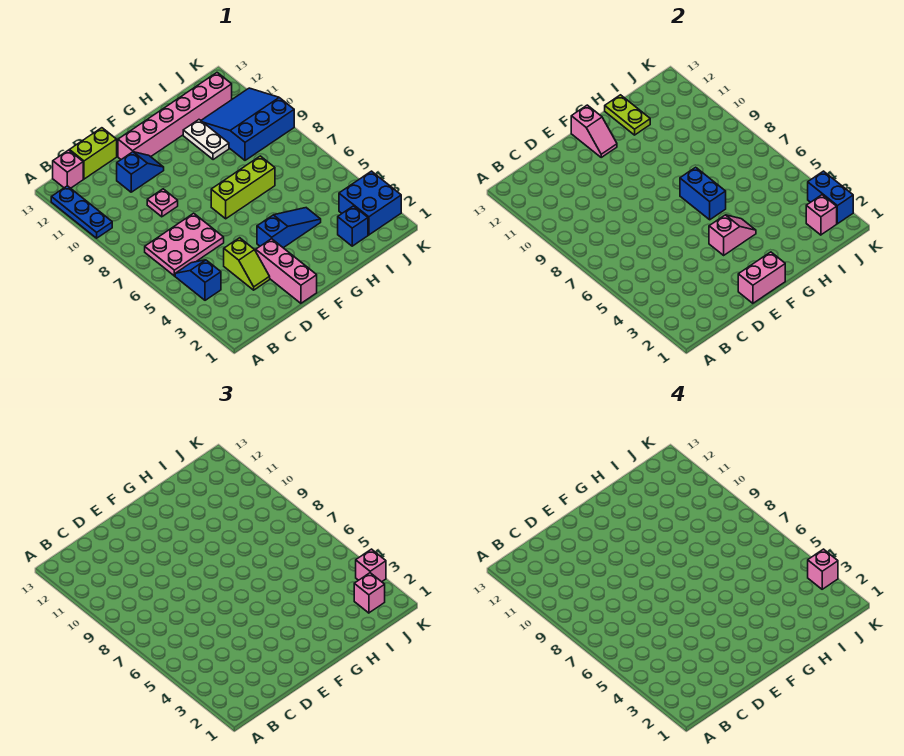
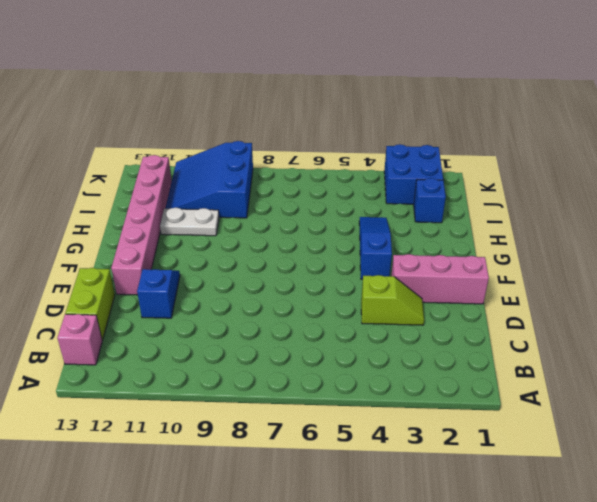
none -> blue plate A10:A12 level 1
none -> blue slope B4:B5 level 1 top 4
none -> pink plate B6:D7 level 1

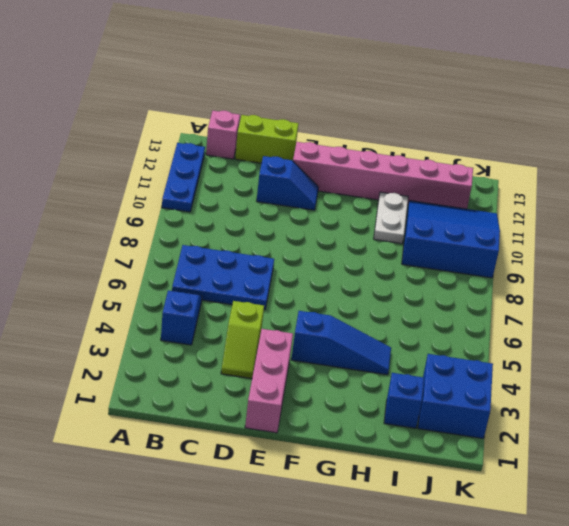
blue plate B6:D7 level 1 -> pink plate B6:D7 level 1
none -> pink plate D9 level 1
none -> lime brick F7:H7 level 1
none -> pink brick E1:F1 level 2

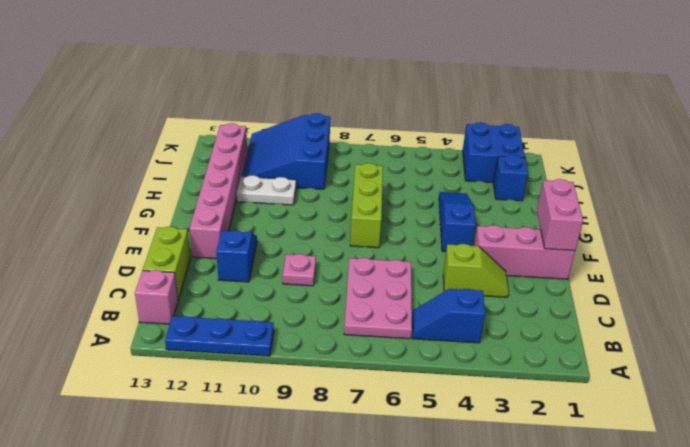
none -> pink slope F4:G4 level 2 top F
none -> pink slope F12:F13 level 2 top 13
none -> blue brick G6:G7 level 2

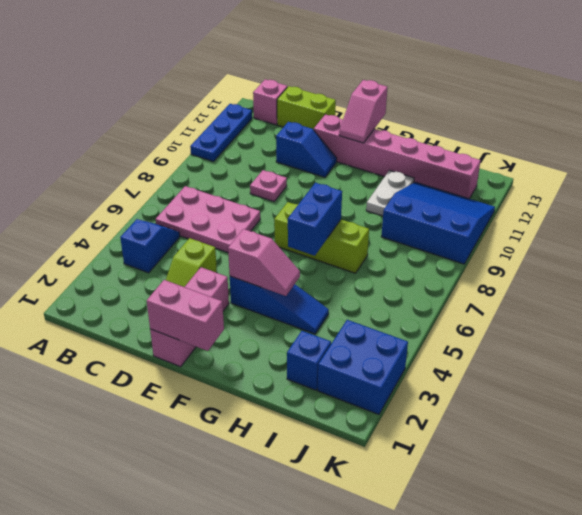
none -> lime plate H12:H13 level 2
none -> pink brick J2 level 2
none -> blue brick K2:K3 level 2

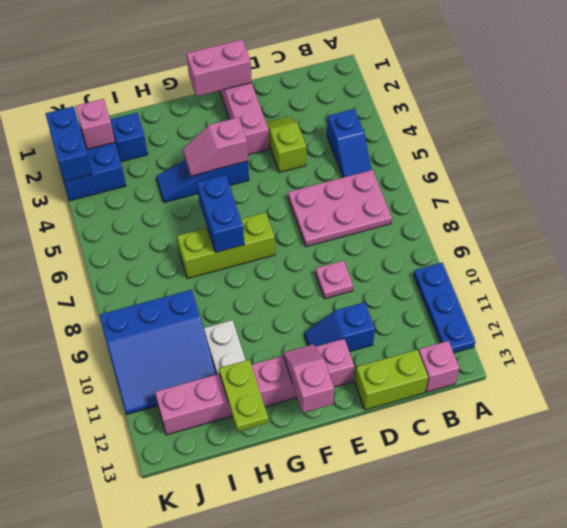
none -> pink brick J2 level 3
none -> pink brick K3 level 3
none -> pink brick K3 level 4

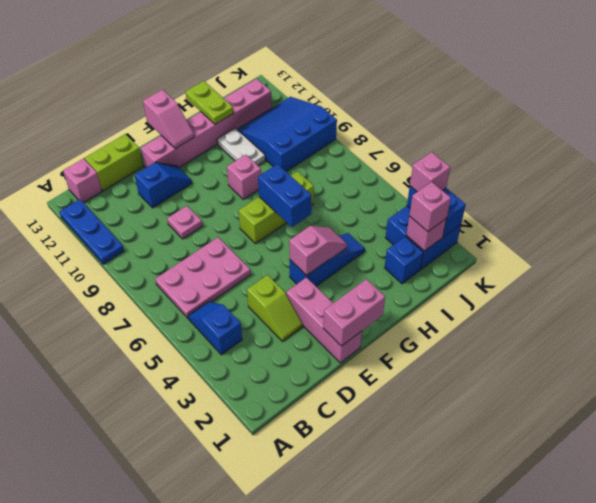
pink brick G9 level 1 -> pink brick K3 level 4

